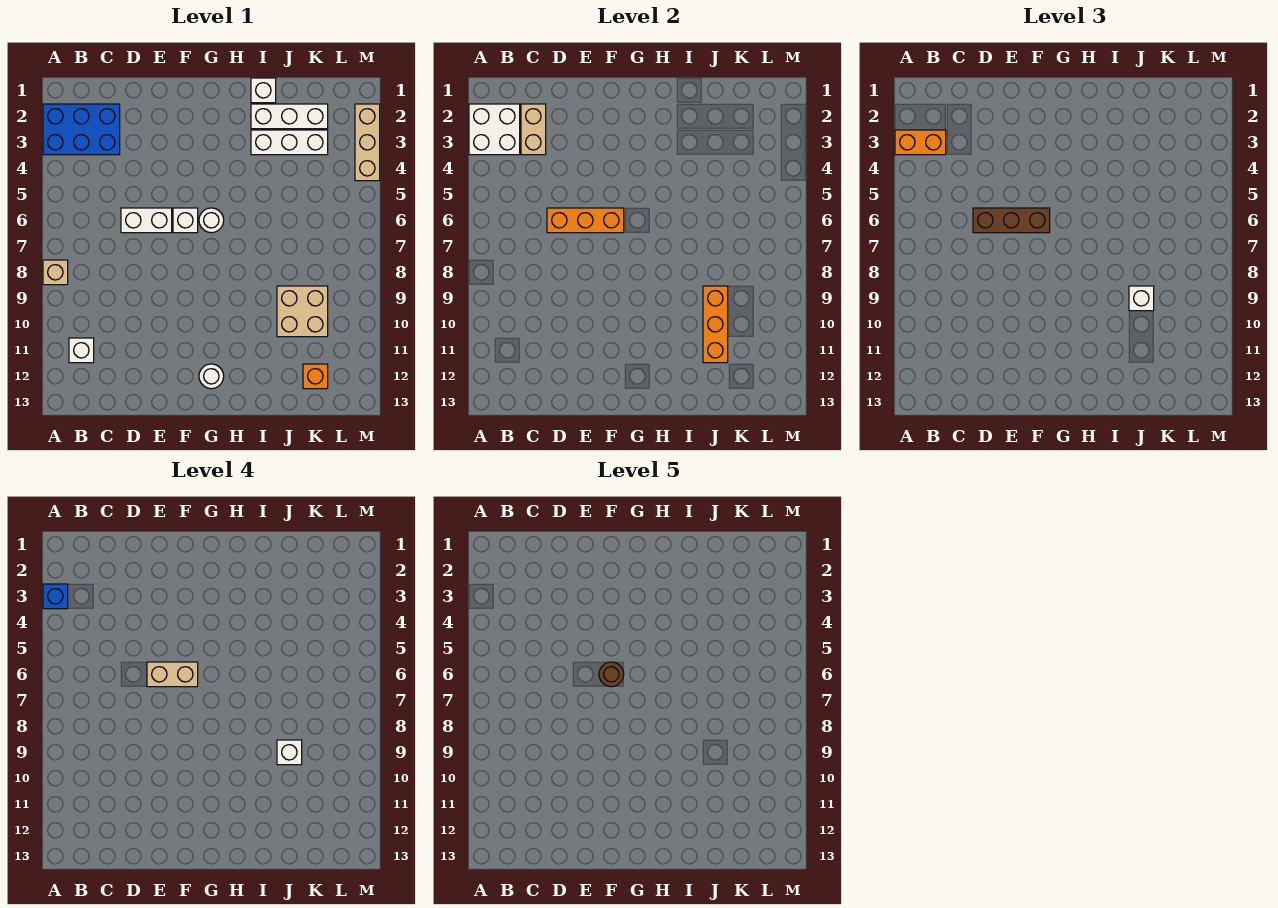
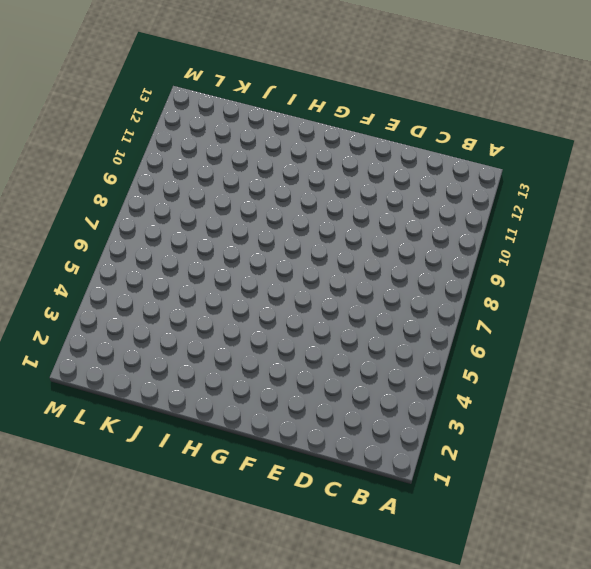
none -> blue brick A2:C3 level 1
none -> tan brick A8 level 1
none -> white brick B11 level 1

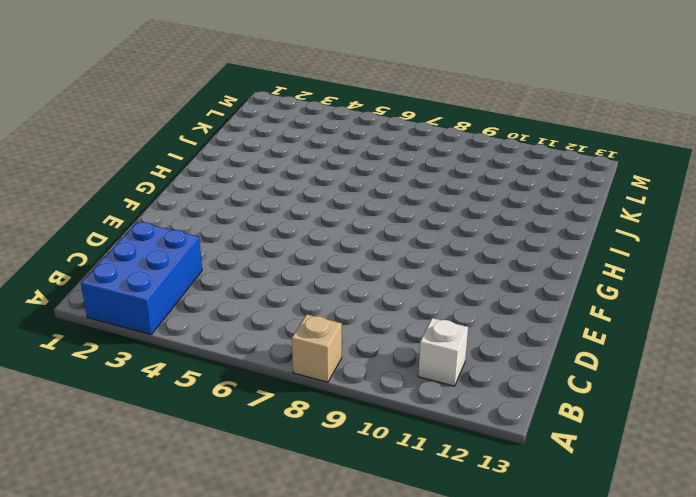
none -> white brick D6:E6 level 1
none -> white brick F6 level 1
none -> white round brick G6 level 1

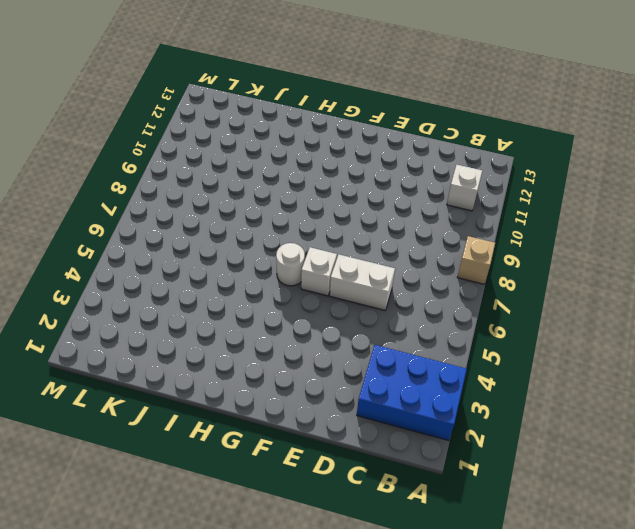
none -> white round brick G12 level 1
none -> white brick I1 level 1
none -> white brick I2:K2 level 1

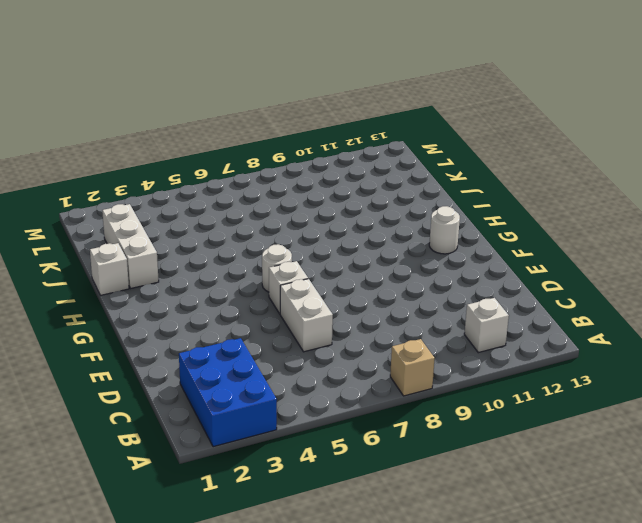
none -> white brick I3:K3 level 1
none -> tan brick J9:K10 level 1
none -> orange brick K12 level 1

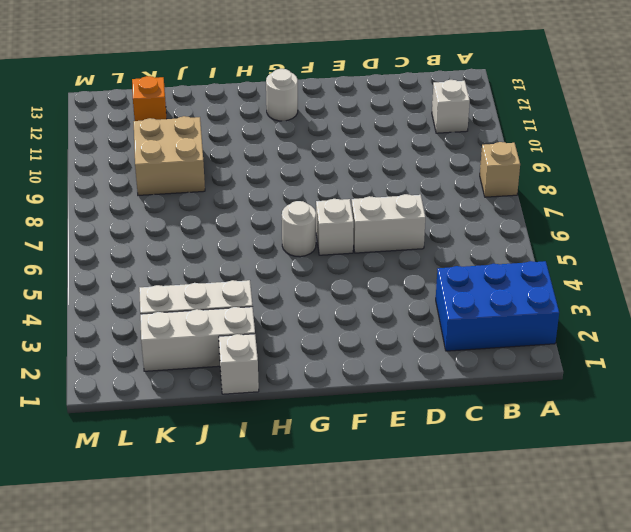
none -> tan brick M2:M4 level 1
none -> white brick A2:B3 level 2
none -> tan brick C2:C3 level 2

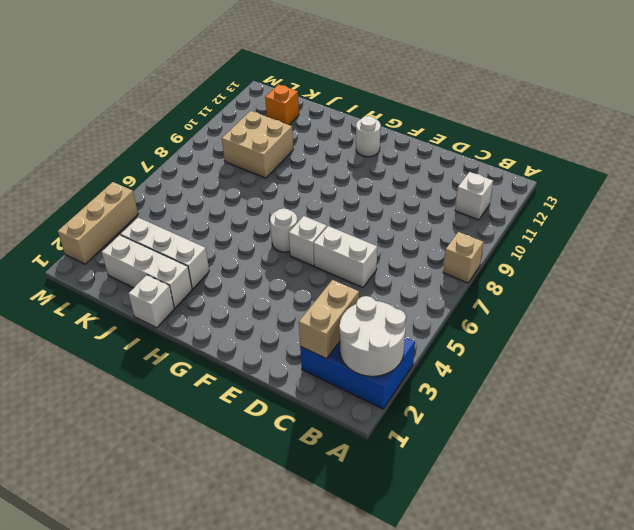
white round brick A2:B3 level 2 -> white brick A2:B3 level 2
none -> orange brick D6:F6 level 2
none -> orange brick J9:J11 level 2
none -> orange brick A3:B3 level 3

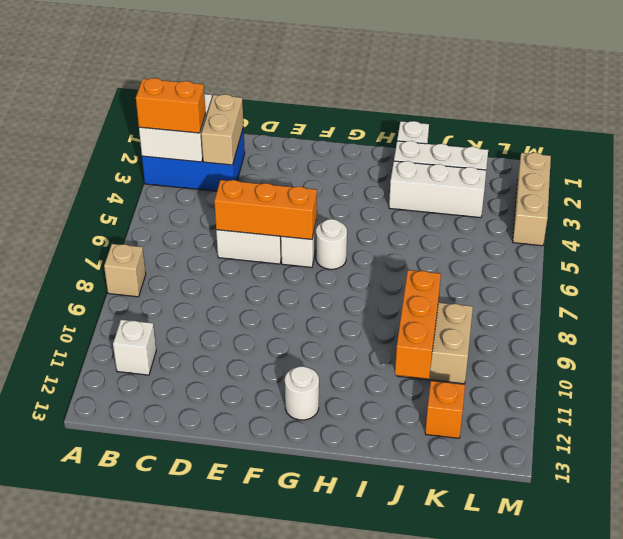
none -> brown brick D6:F6 level 3
none -> white brick J9 level 3
none -> blue brick A3 level 4

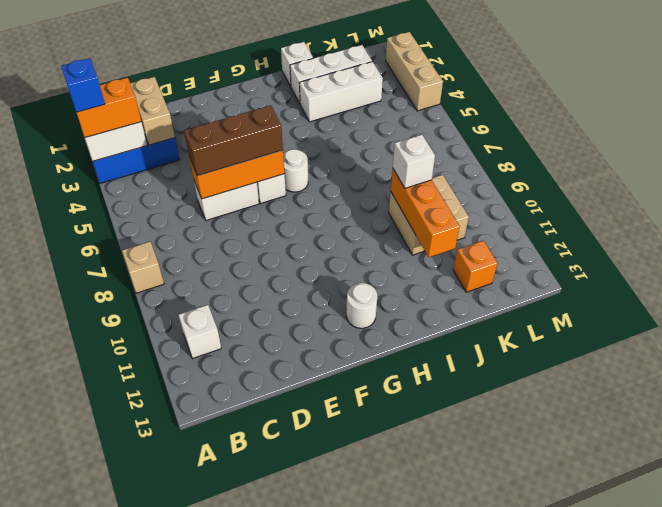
none -> tan brick E6:F6 level 4
none -> white brick J9 level 4
none -> brown round brick F6 level 5

